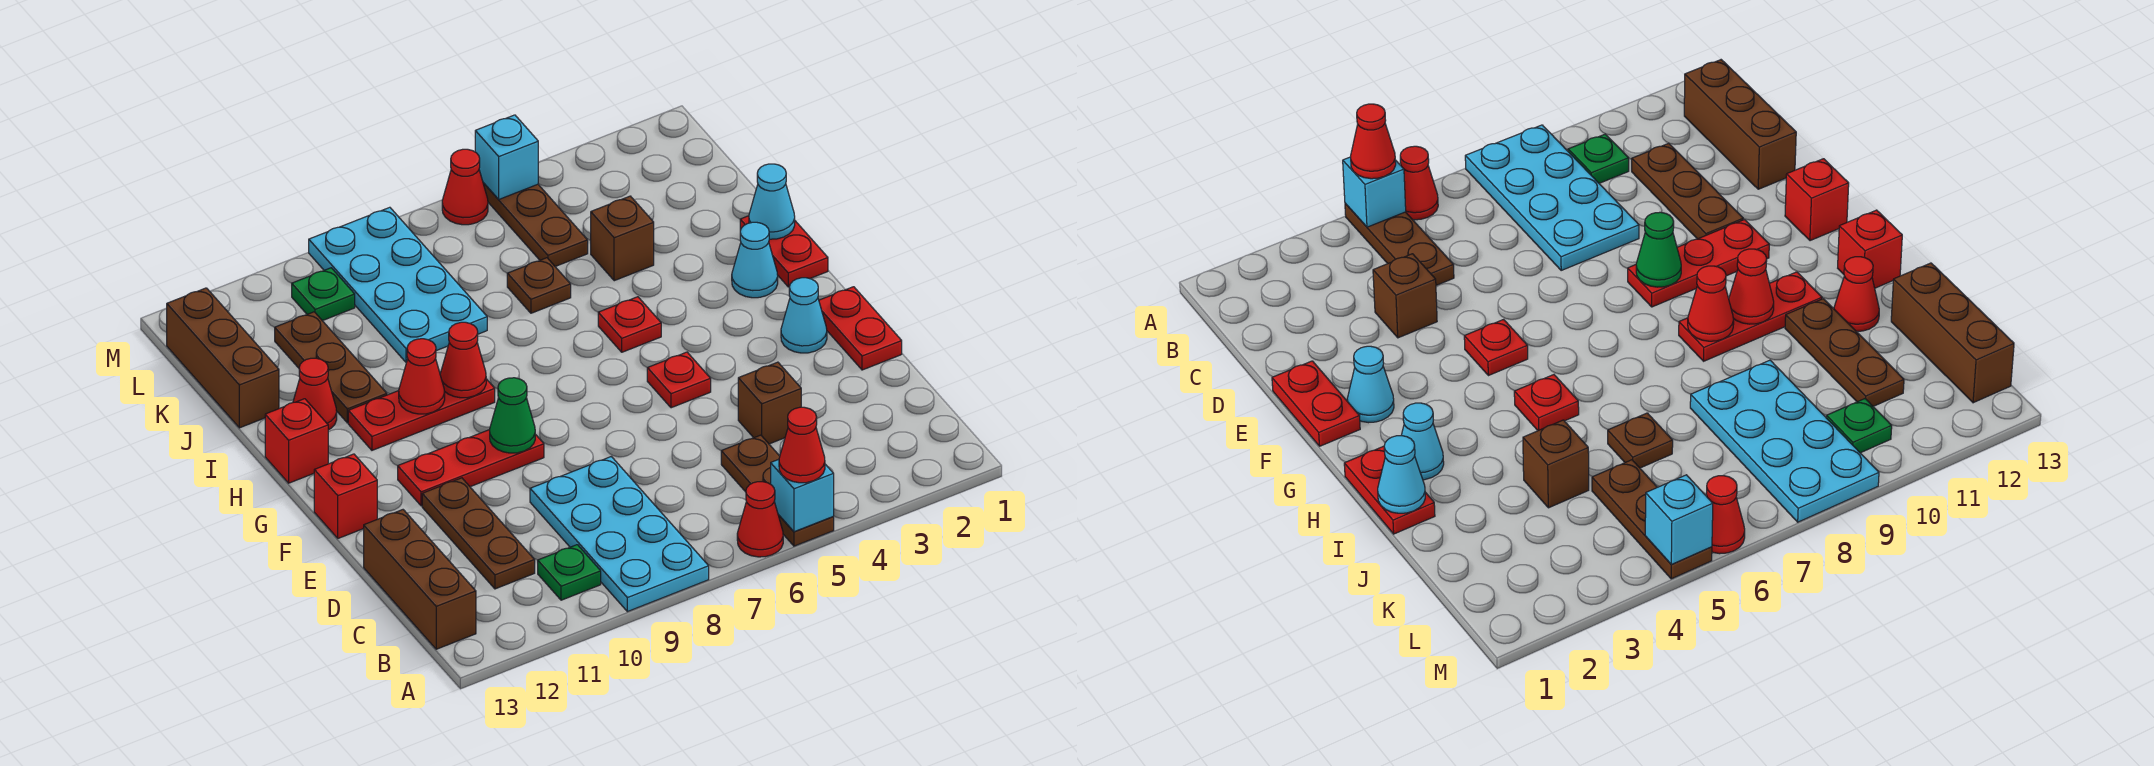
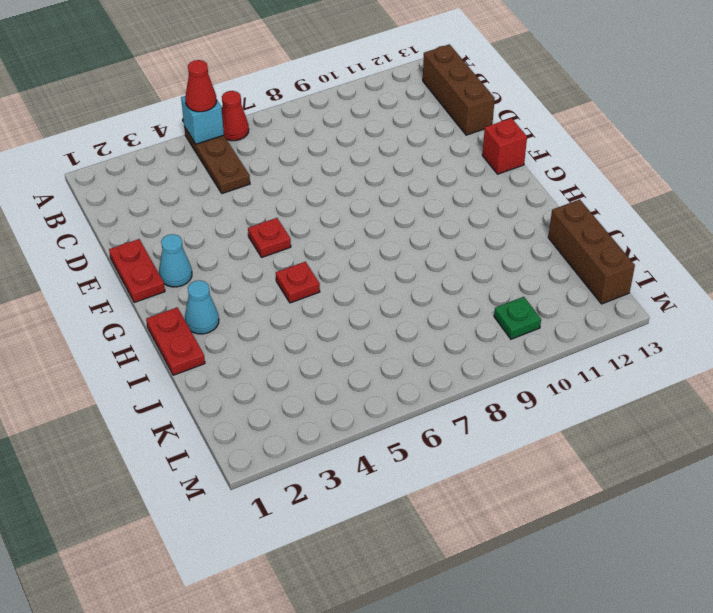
none -> cyan plate A8:D9 level 1
none -> green plate B10 level 1
none -> brown plate C11:E11 level 1
none -> brown brick D4 level 1

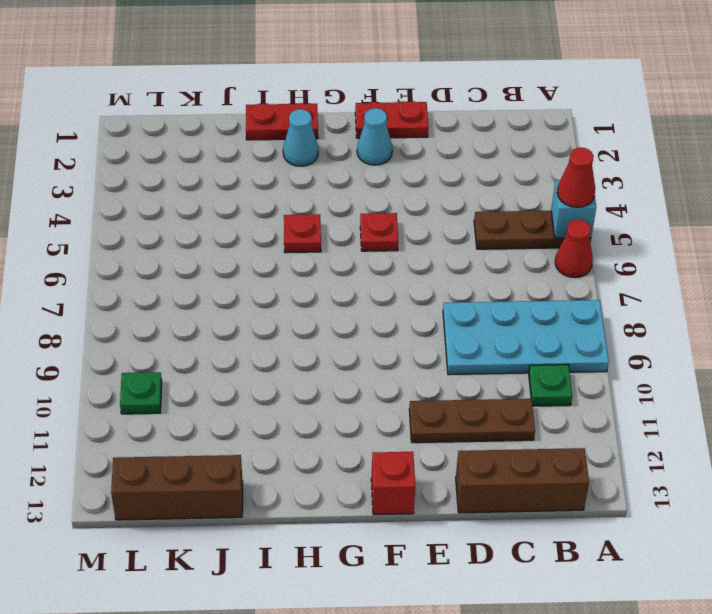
none -> brown brick D4 level 1
none -> red plate F9:F11 level 1
none -> red plate H9:H11 level 1
none -> red brick H13 level 1

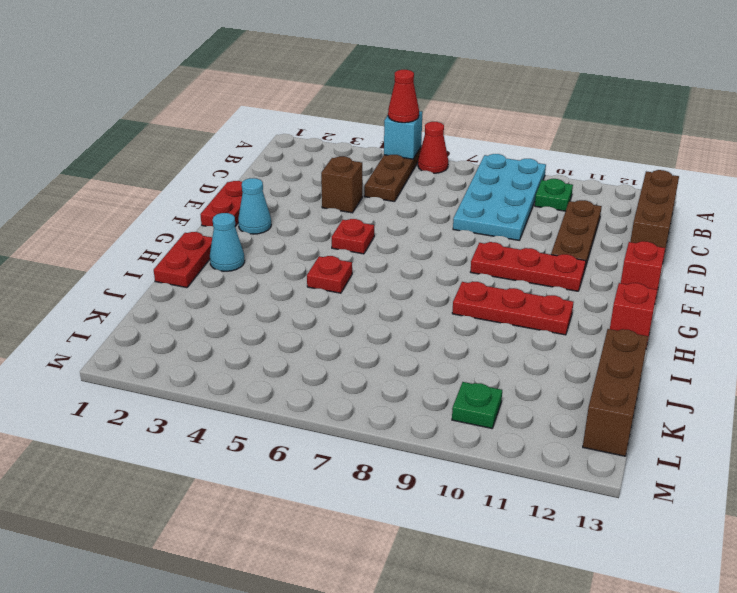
none -> brown plate I11:K11 level 1
none -> red cone I12 level 1
none -> brown brick J4 level 1
none -> brown plate J6 level 1

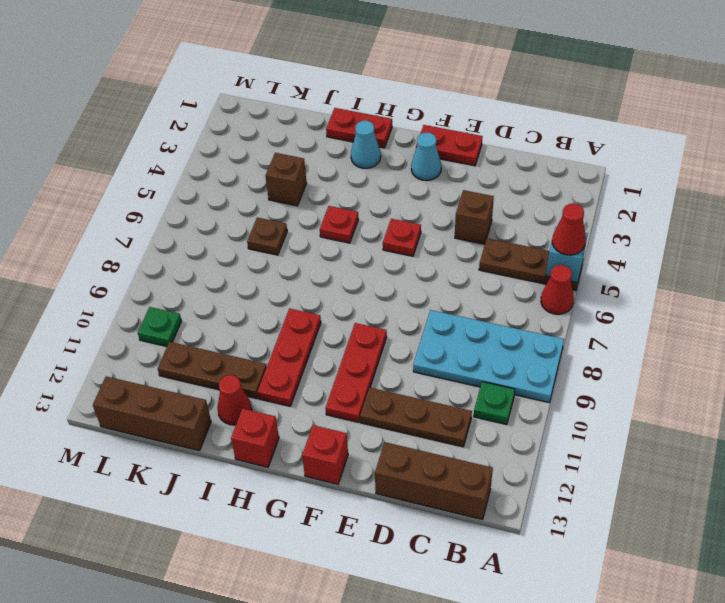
none -> cyan plate J8:M9 level 1
none -> brown plate K5:M5 level 1
none -> red cone M6 level 1
none -> green cone F9 level 2

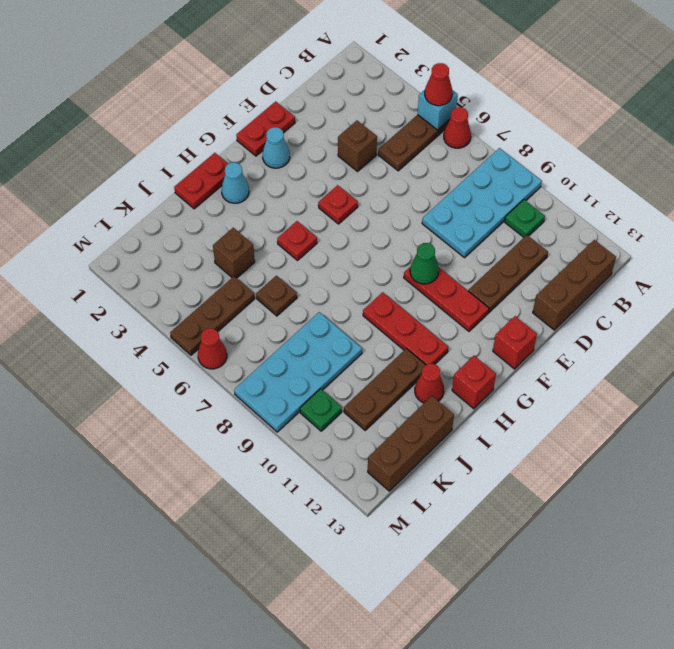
none -> red cone H9 level 2
none -> red cone H10 level 2
none -> cyan cone I1 level 2
none -> cyan brick M5 level 2

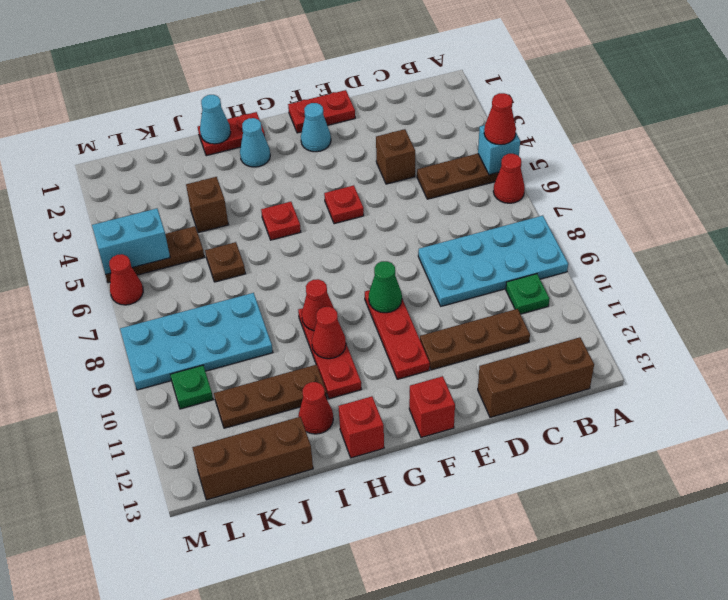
cyan brick L5:M5 level 2 -> cyan brick M5 level 2

